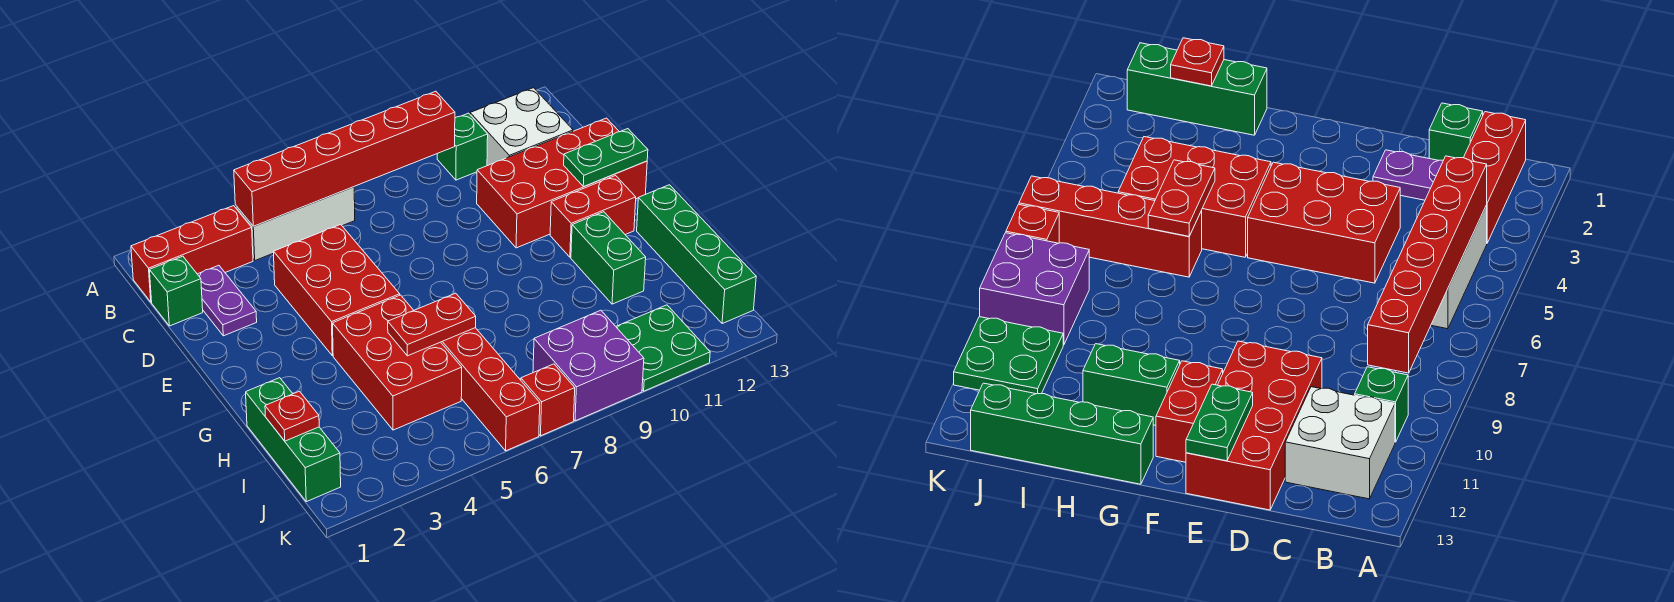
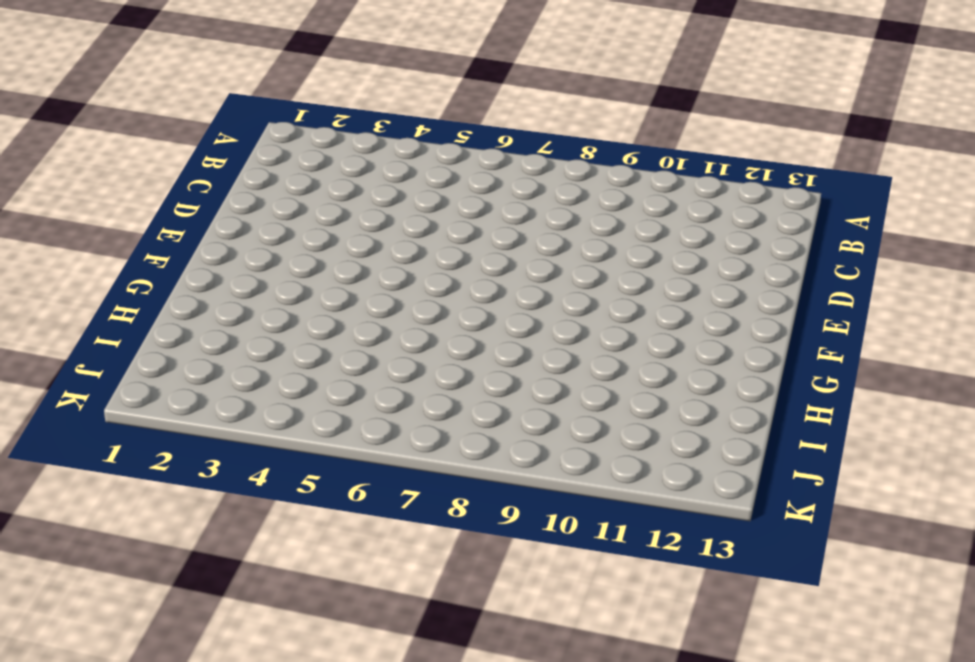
none -> red brick B1:B3 level 1
none -> white brick B4:B6 level 1
none -> green brick B10 level 1

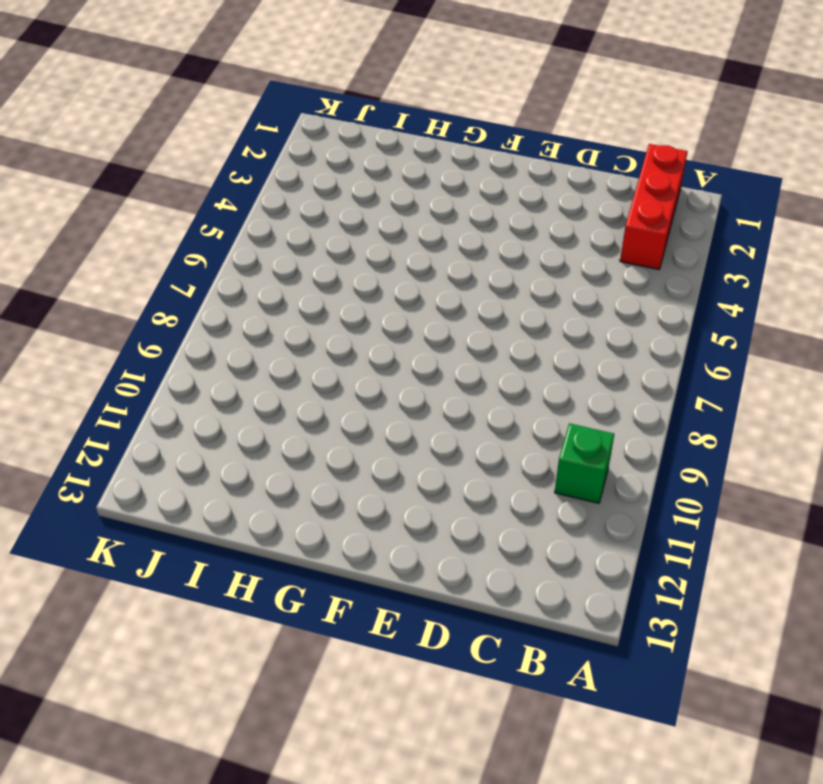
none -> white brick B4:B6 level 1
none -> white brick B11:C12 level 1
none -> green brick C1 level 1

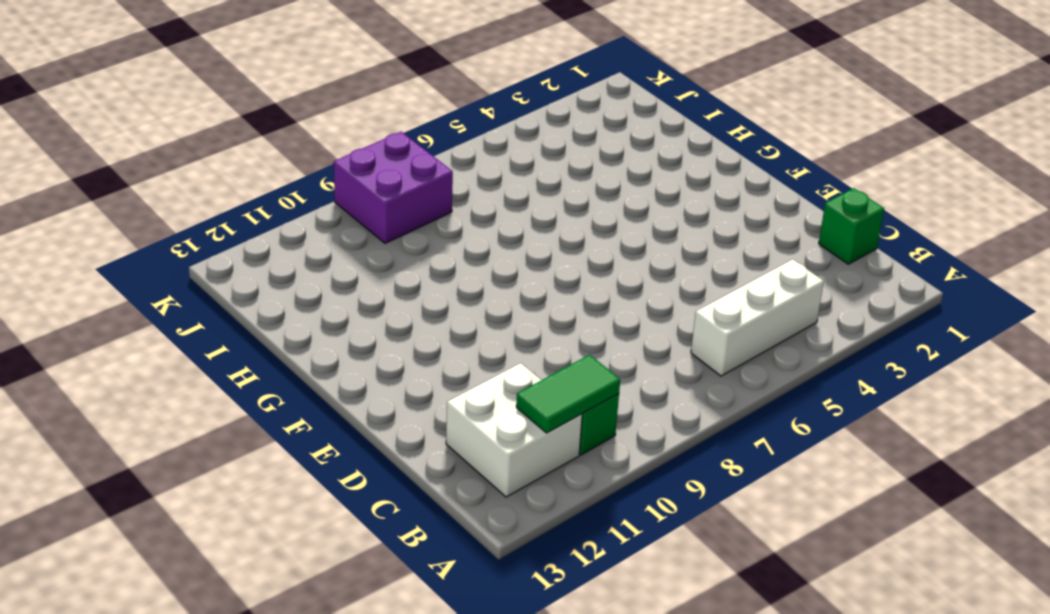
green tile B10:B11 level 2 -> none
none -> red brick B1:B3 level 1
none -> purple plate C2:D2 level 1
none -> red brick D4:F5 level 1

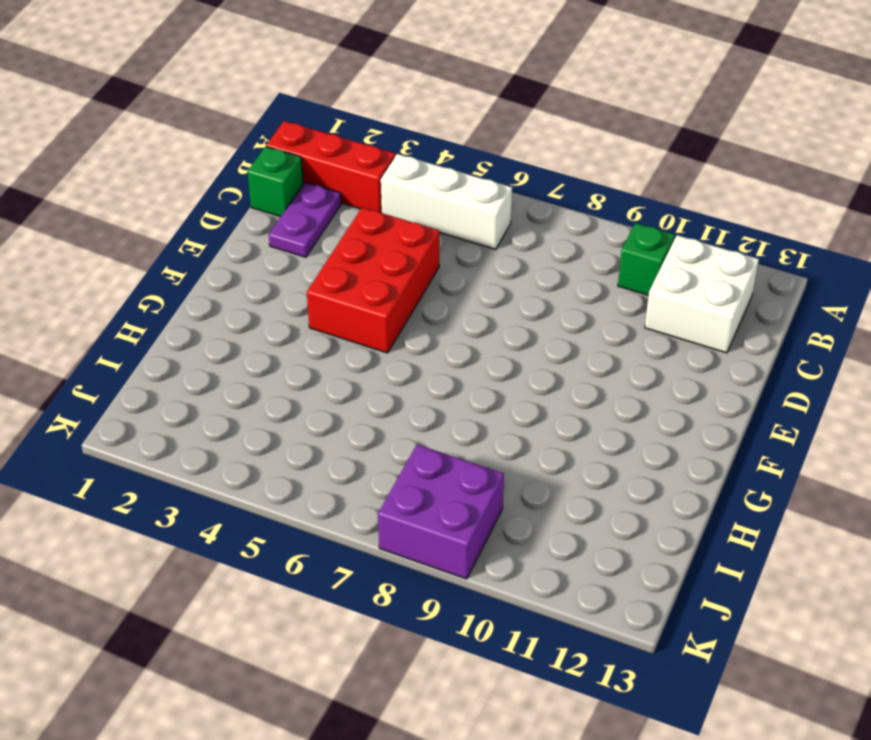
none -> red brick D10:E13 level 1
none -> red brick F11:F12 level 1
none -> red brick G4:I5 level 1

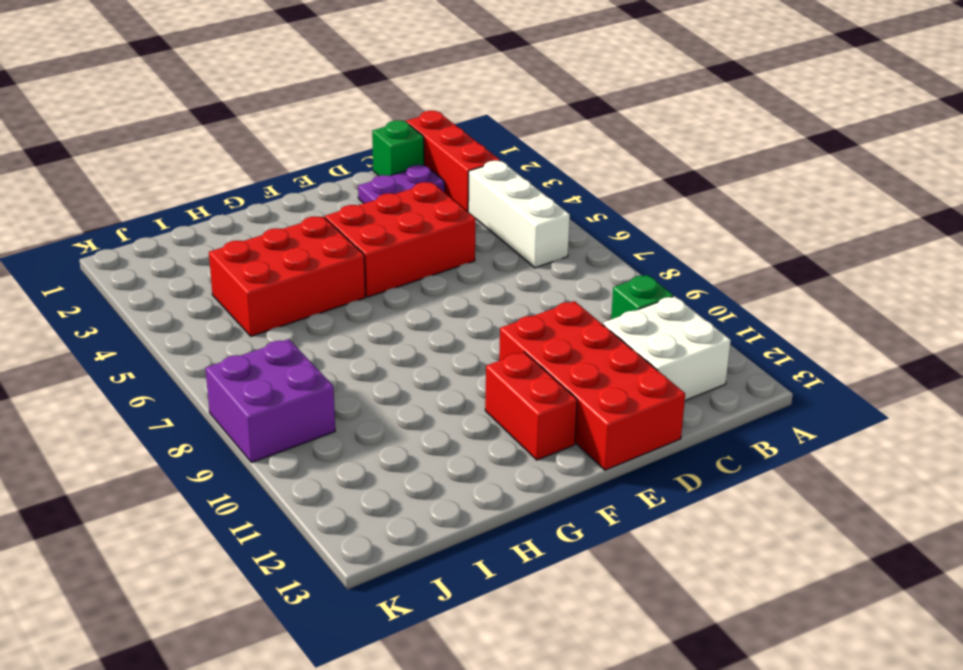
none -> green brick G11:H11 level 1
none -> green brick G13:J13 level 1
none -> green brick H1:J1 level 1

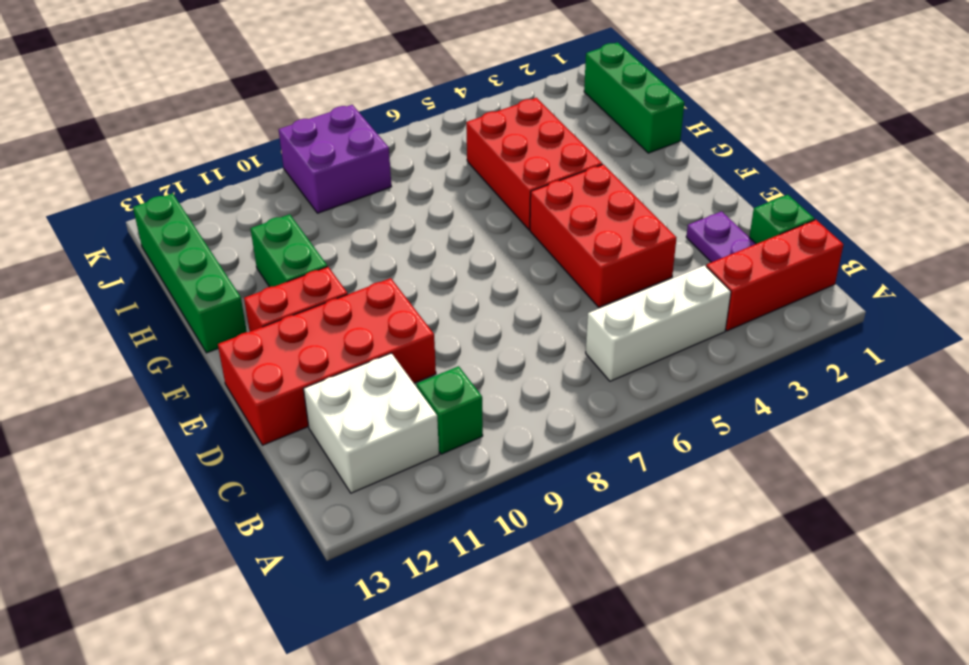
none -> red brick H6:K6 level 1
none -> green plate J10:K11 level 1
none -> red brick K7 level 1

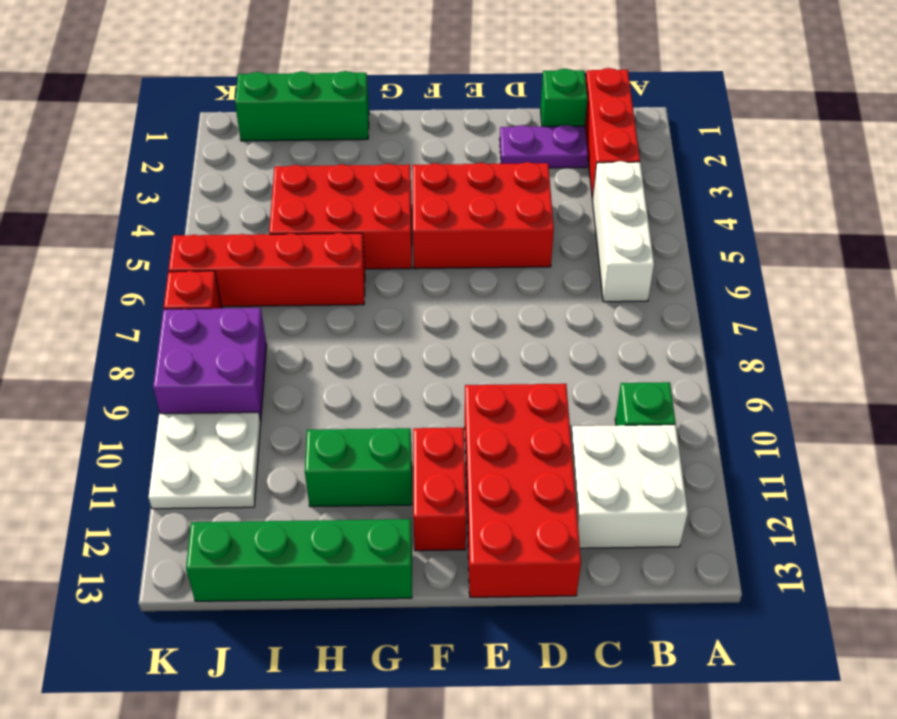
white plate J10:K11 level 1 -> green plate J10:K11 level 1
none -> red brick B4:B9 level 2
none -> green plate E12:E13 level 2
none -> red plate H5:H6 level 2

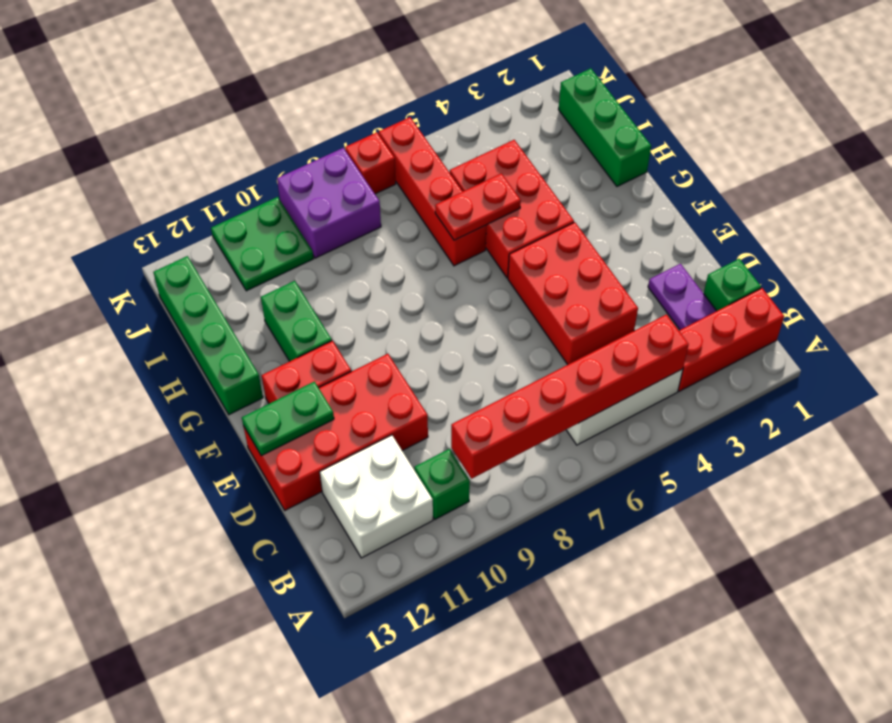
none -> red plate I1 level 2

